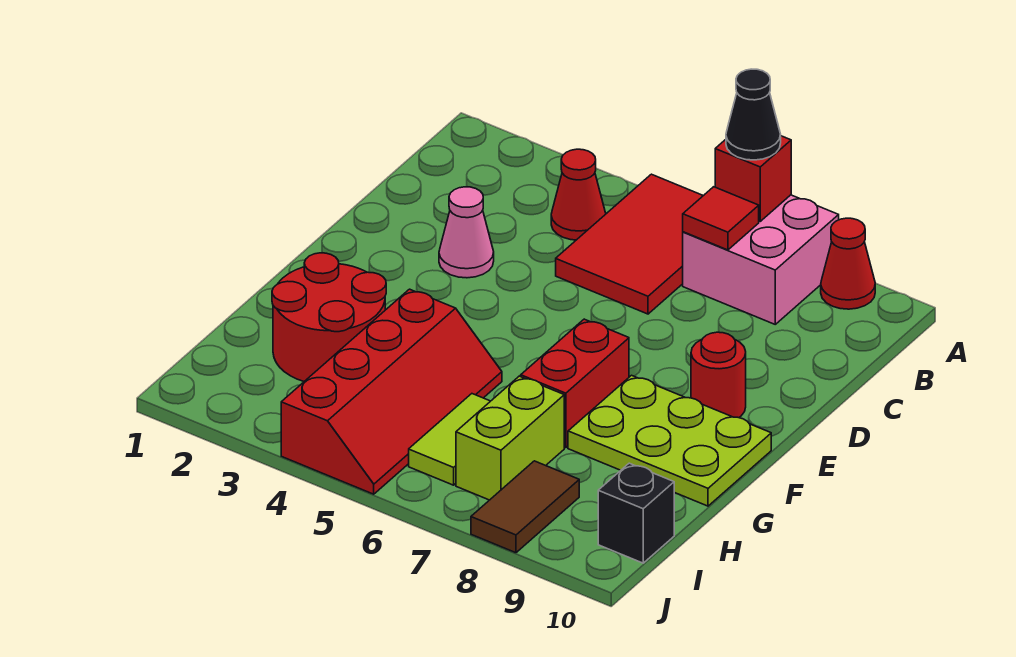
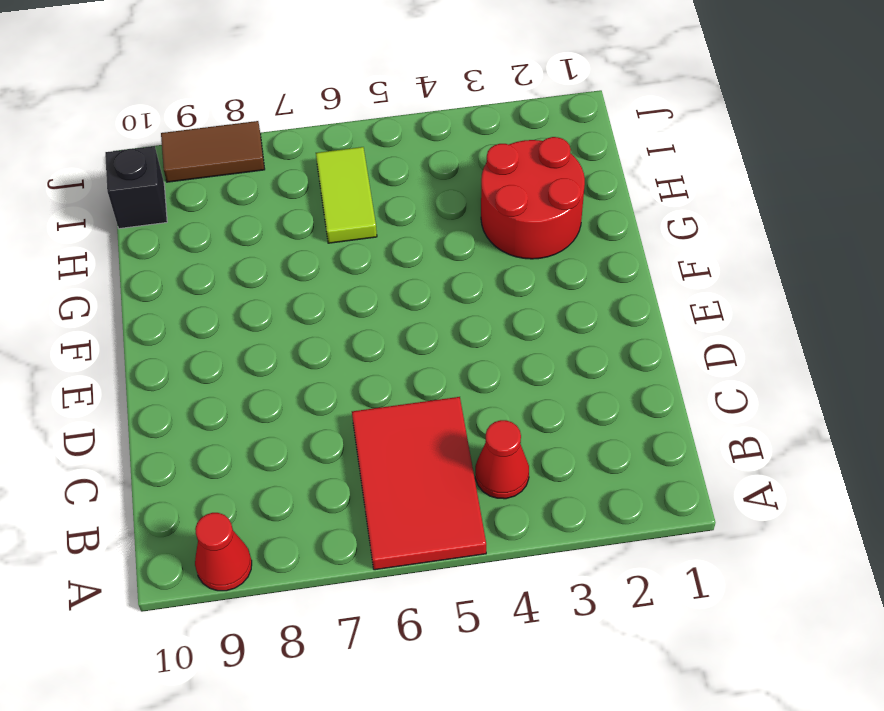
brown tile J8:J9 level 1 -> brown tile I8:J8 level 1
none -> pink brick A7:B8 level 1
none -> pink cone D3 level 1
none -> red round brick E9 level 1

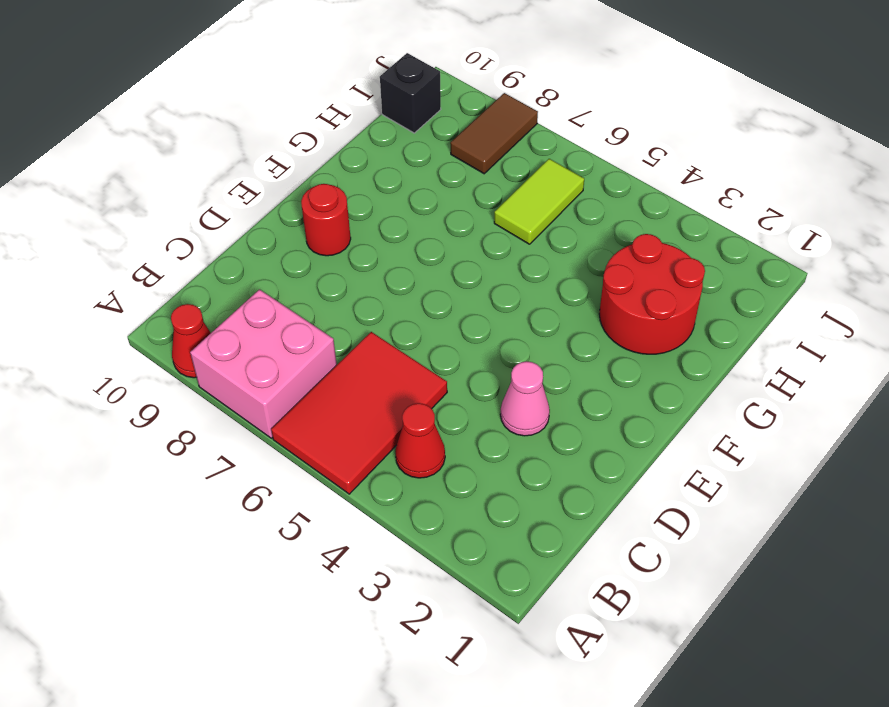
none -> red brick F7:G7 level 1
none -> lime plate F8:G10 level 1
none -> red slope G4:J5 level 1 top 4

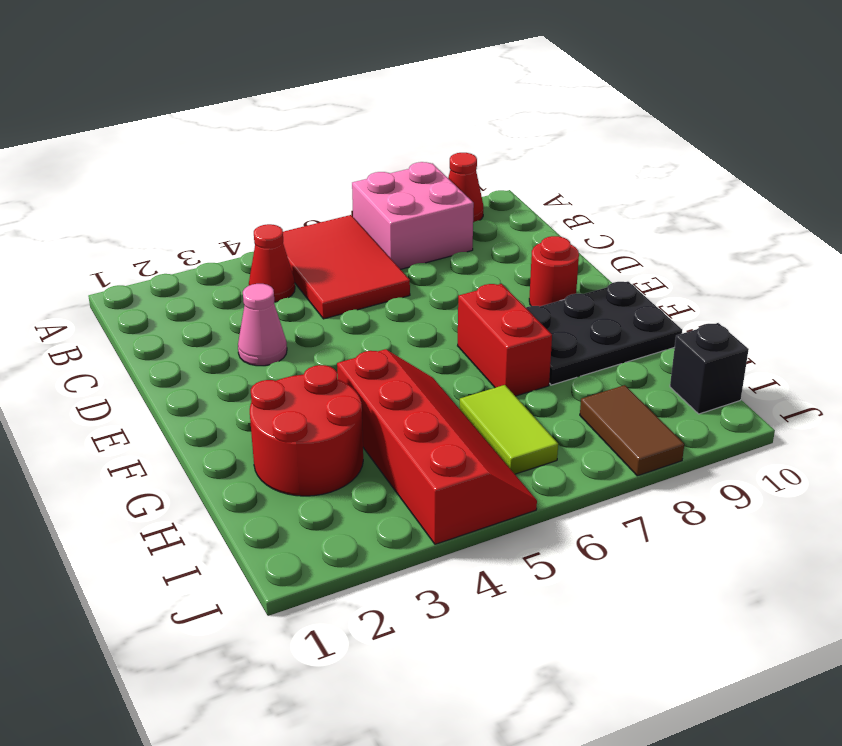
black plate F8:G10 level 1 -> lime plate F8:G10 level 1
none -> lime brick H7:I7 level 1
none -> red brick A7 level 2
none -> red tile B7 level 2

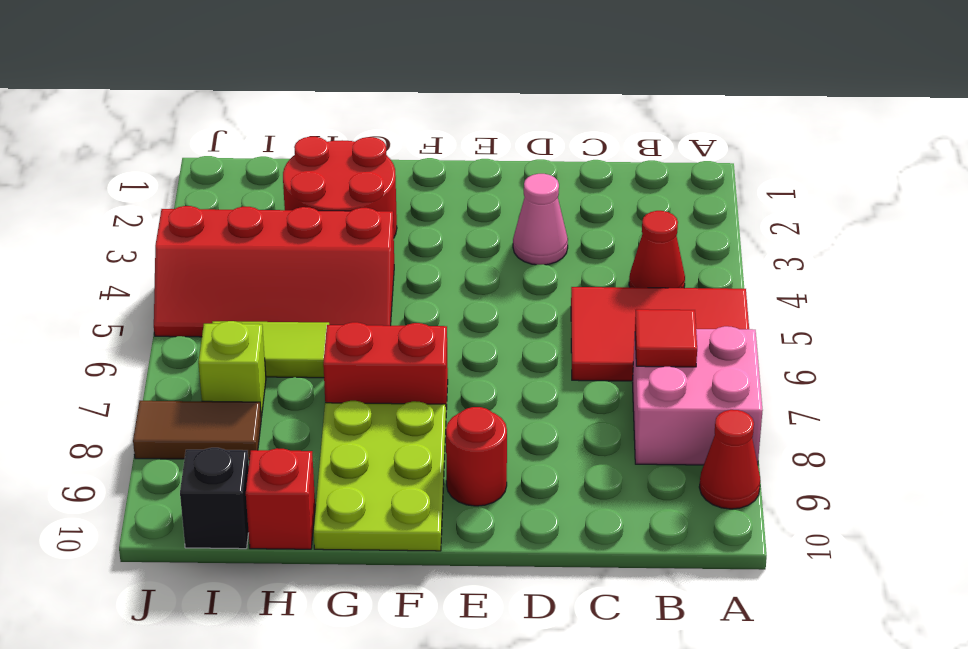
red brick H10 level 1 -> red brick A7 level 2
lime brick I7 level 1 -> lime brick H7:I7 level 1
none -> black cone A7 level 3

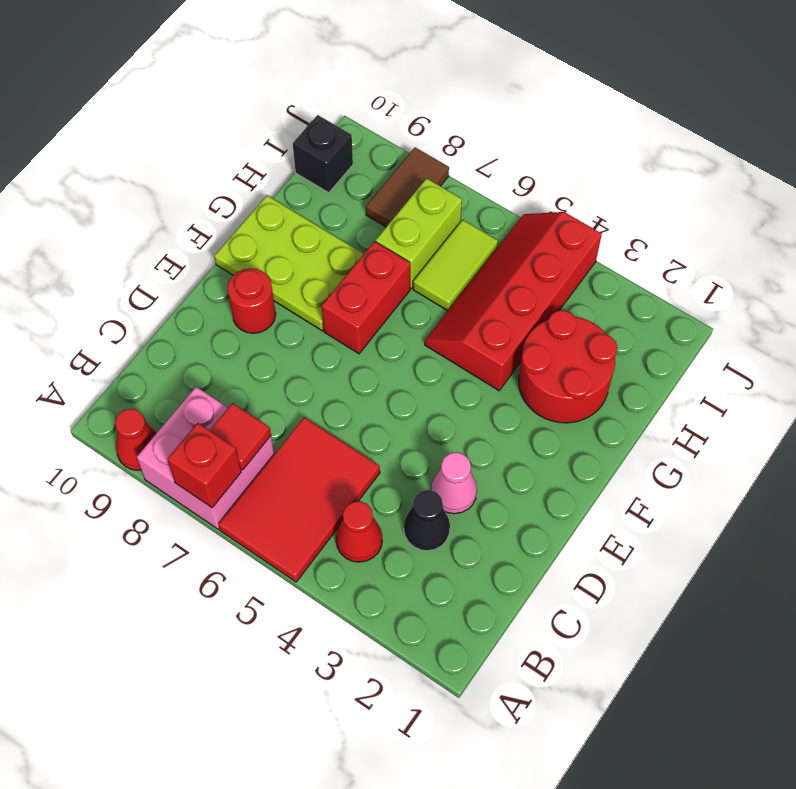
black cone C3 level 1 -> black cone A7 level 3

